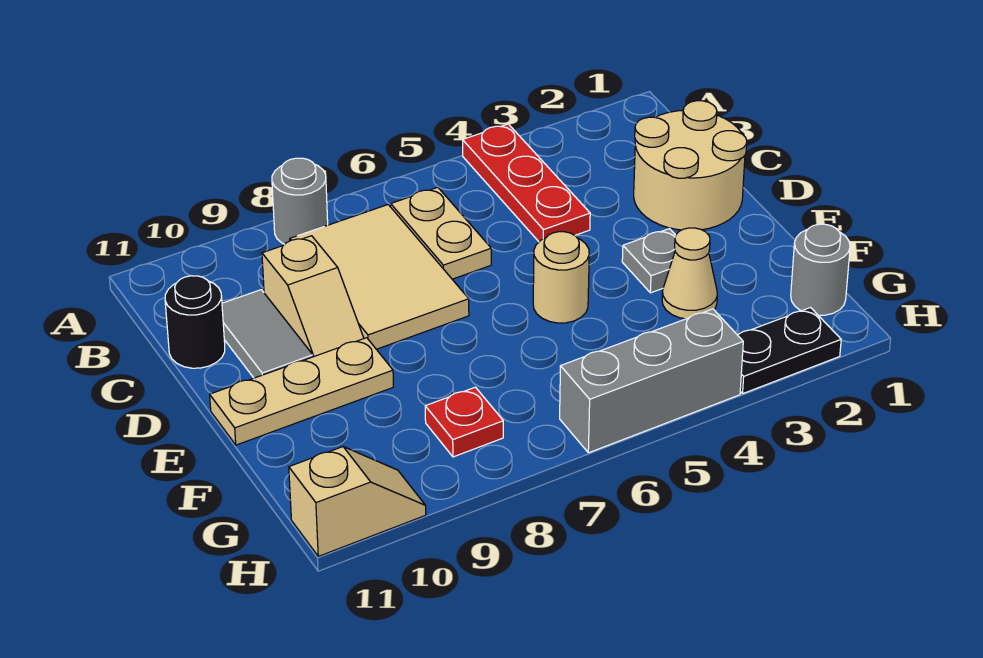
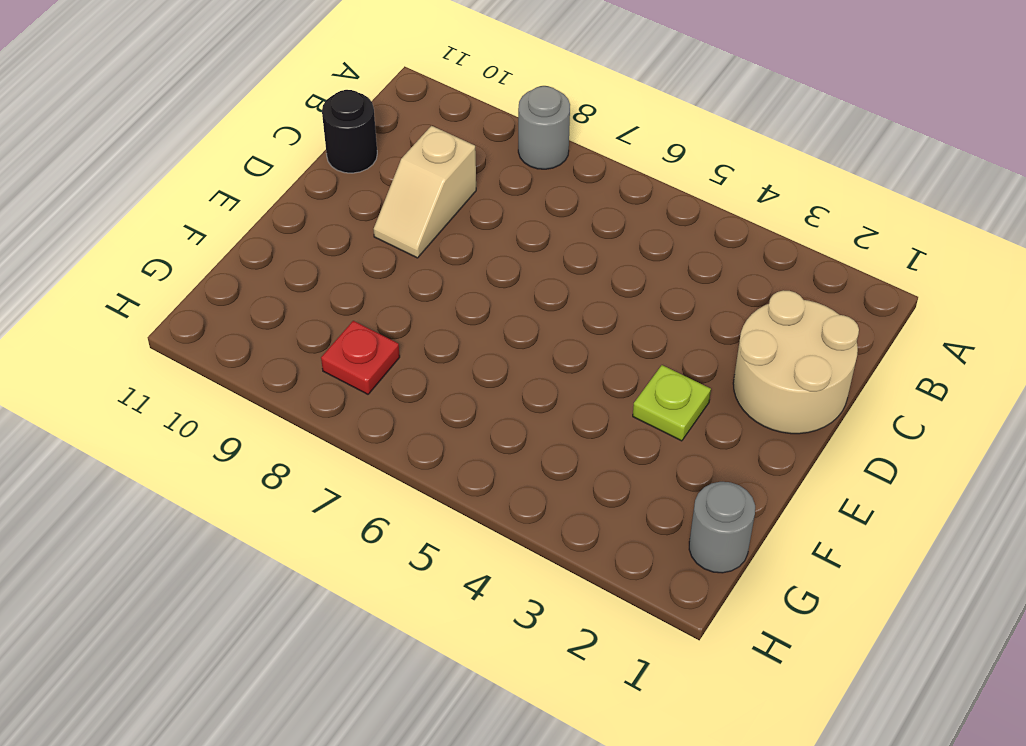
lime plate E3 level 1 -> grey plate E3 level 1
none -> red plate A4:C4 level 1
none -> tan plate B6:C6 level 1
none -> tan tile B7:D8 level 1

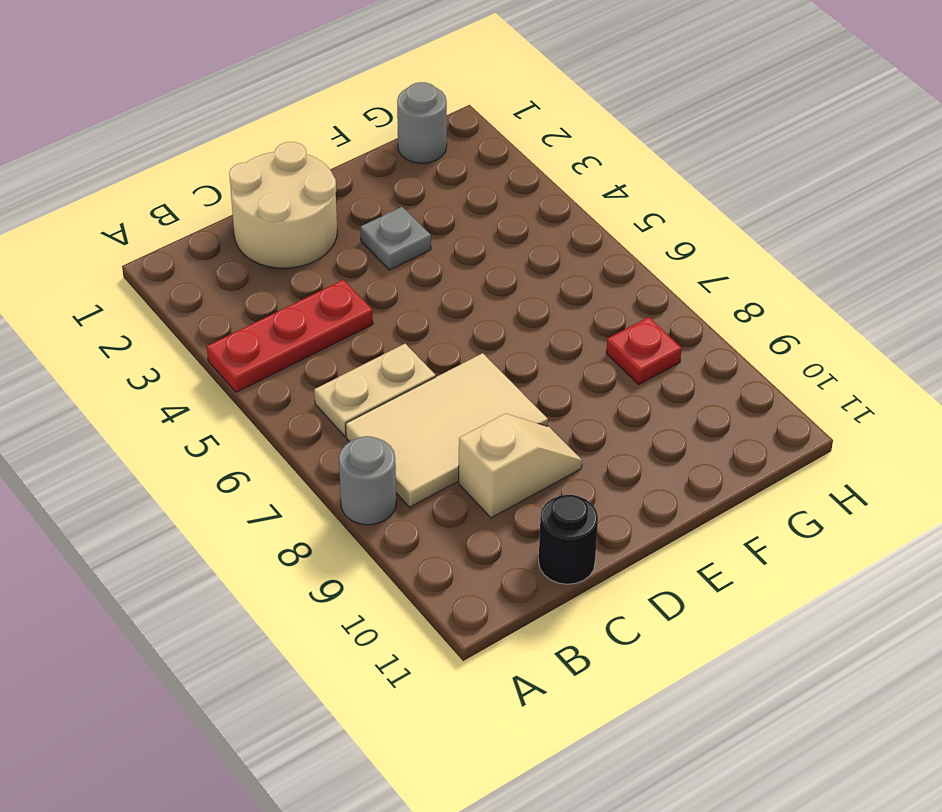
none -> grey tile C10:D10 level 1
none -> tan round brick E5 level 1
none -> tan plate E9:E11 level 1

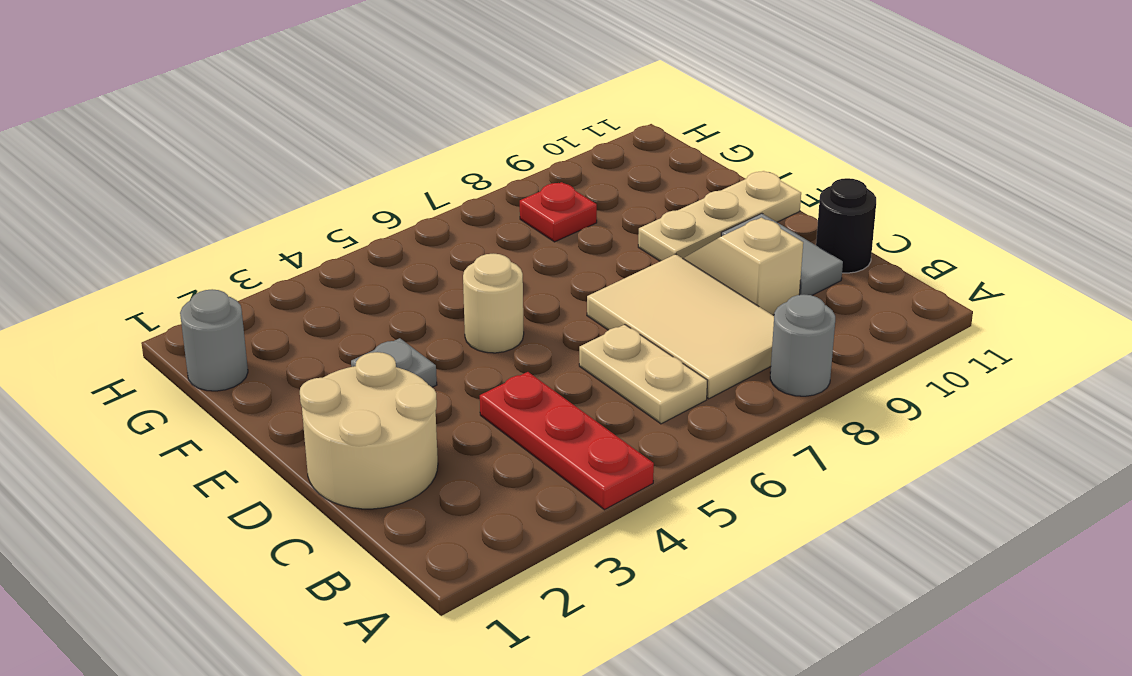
none -> tan cone F3 level 1
none -> black plate H2:H3 level 1
none -> grey brick H4:H6 level 1

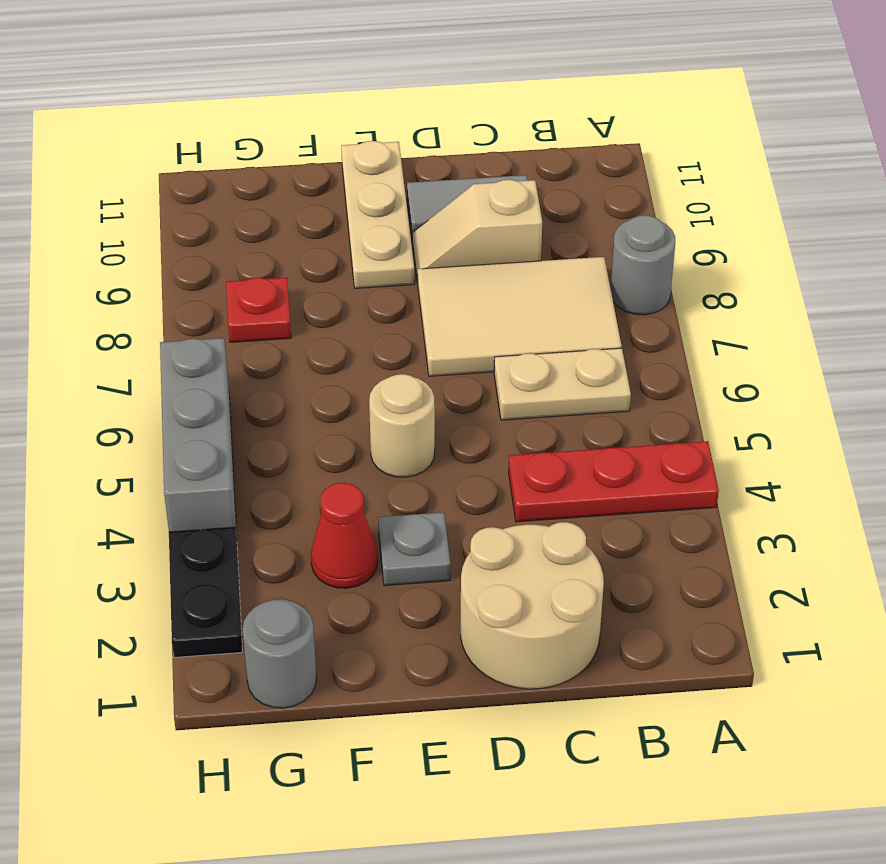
red cone F3 level 1 -> tan cone F3 level 1
none -> black round brick C11 level 1
none -> tan slope H10:H11 level 1 top 11

